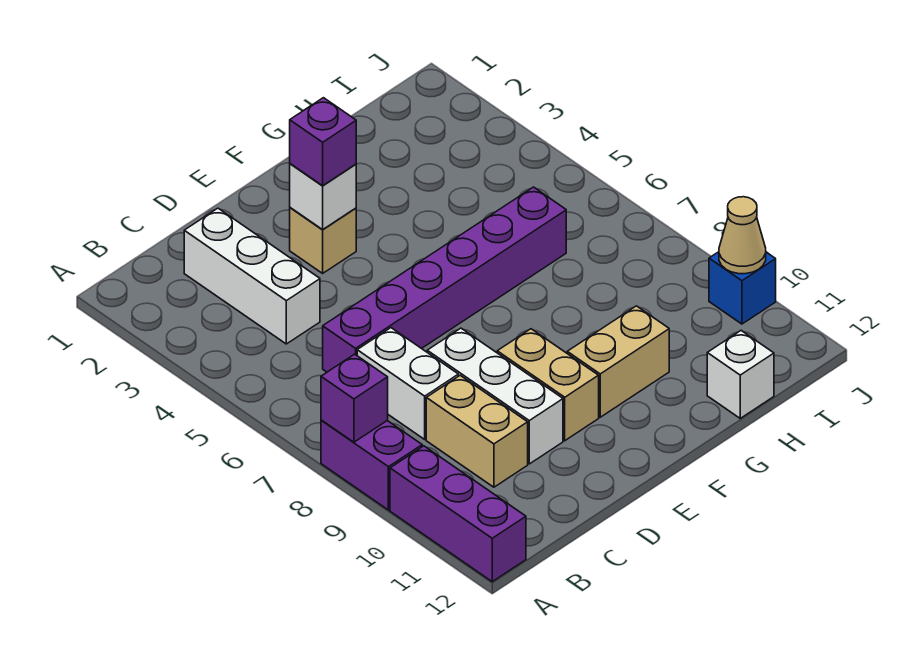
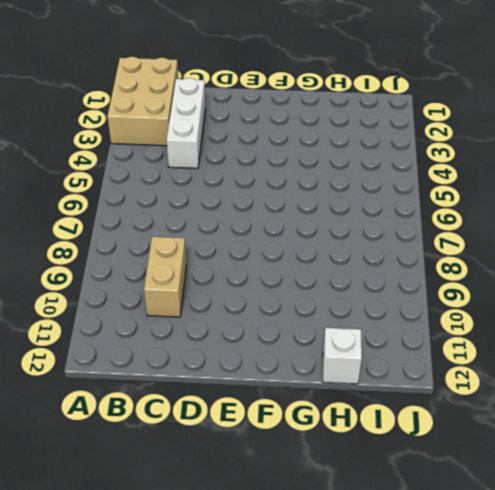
tan brick A1:B3 level 1 -> none
none -> purple brick A8:A9 level 1
none -> purple brick A10:A12 level 1
none -> purple brick C6:H6 level 1

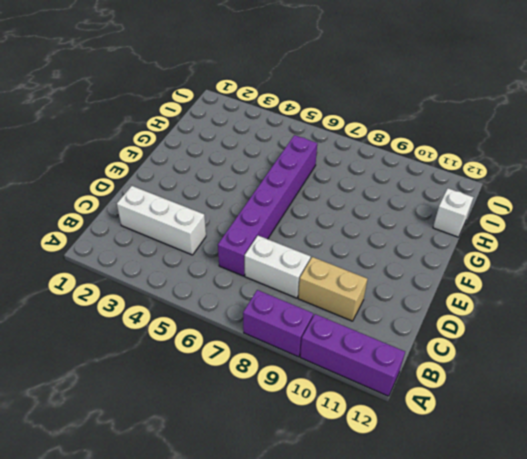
none -> white brick D8:D10 level 1
none -> tan brick E3 level 1
none -> tan brick E9:E10 level 1

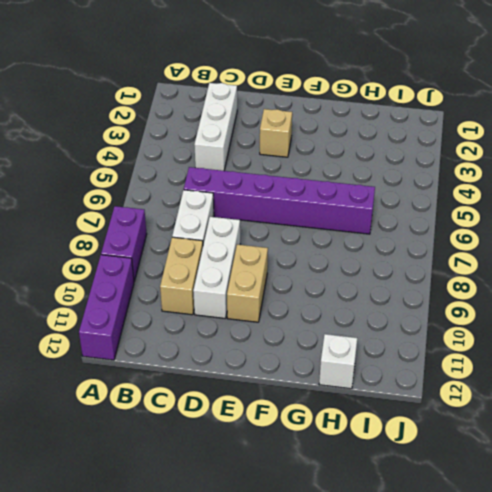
none -> tan brick F10:G10 level 1
none -> blue brick J10 level 1
none -> purple brick A8 level 2

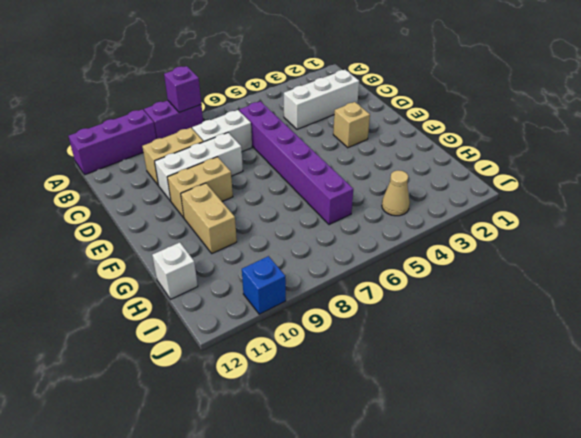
tan cone I4 level 1 -> tan cone J10 level 2
none -> white brick E3 level 2
none -> purple brick E3 level 3

